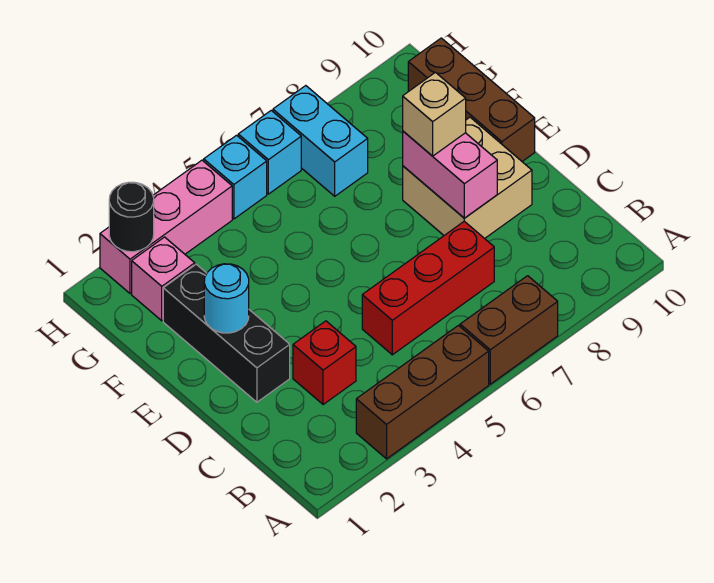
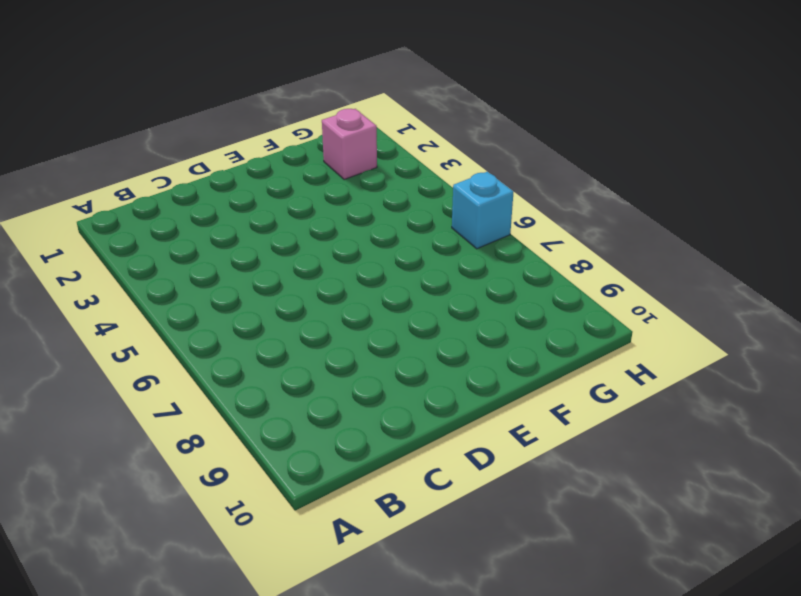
none -> brown brick A3:A5 level 1
none -> brown brick A6:A7 level 1
none -> red brick C3 level 1

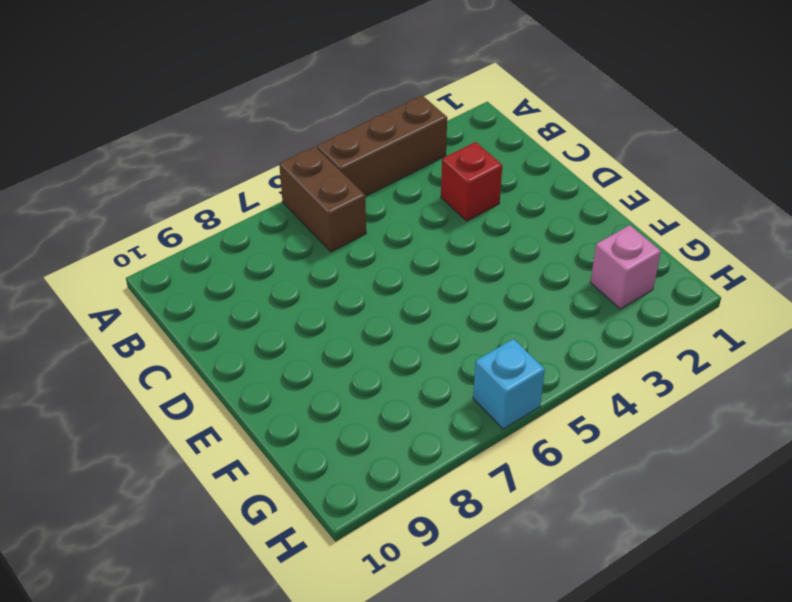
brown brick A6:B6 level 1 -> brown brick A6:A7 level 1
none -> red brick C5:C7 level 1
none -> black brick D2:F2 level 1
none -> tan brick D8:E9 level 1

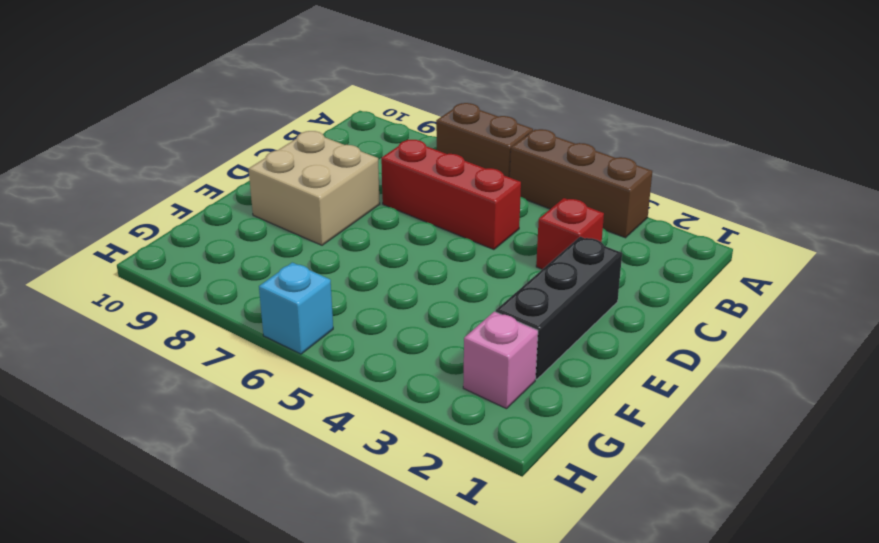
none -> brown brick E10:G10 level 1
none -> cyan brick G7:H7 level 1
none -> pink brick H2:H4 level 1

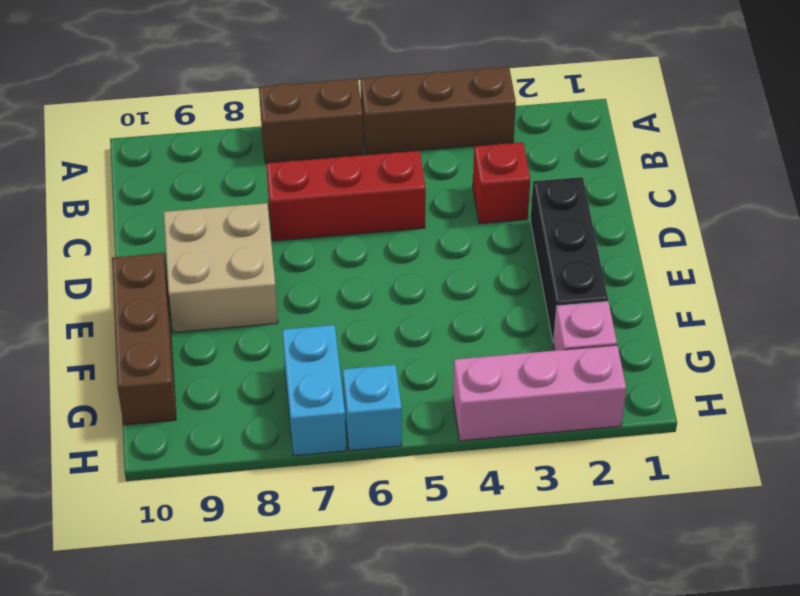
none -> cyan brick H5 level 1
none -> pink brick D8:E8 level 2
none -> cyan round brick E2 level 2

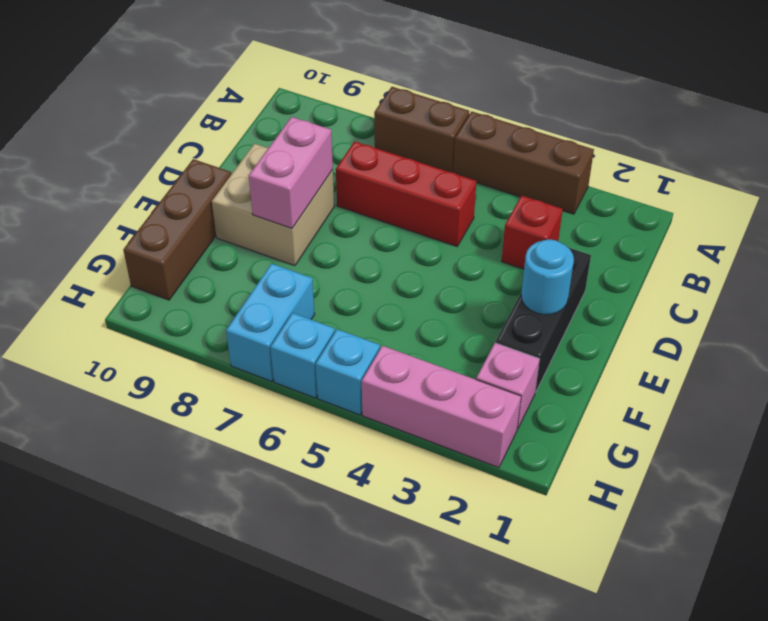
none -> black round brick H2 level 2
none -> tan brick E8 level 3

